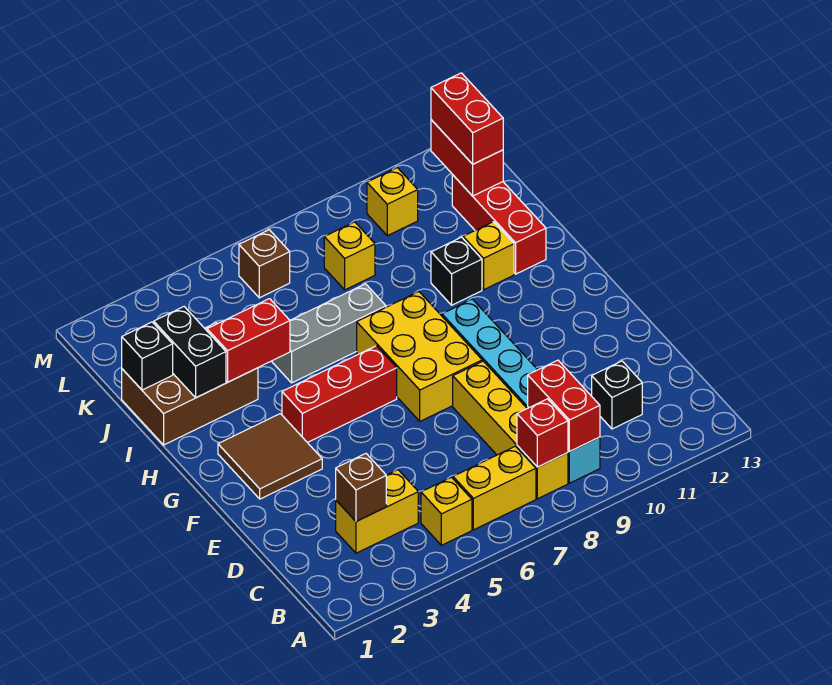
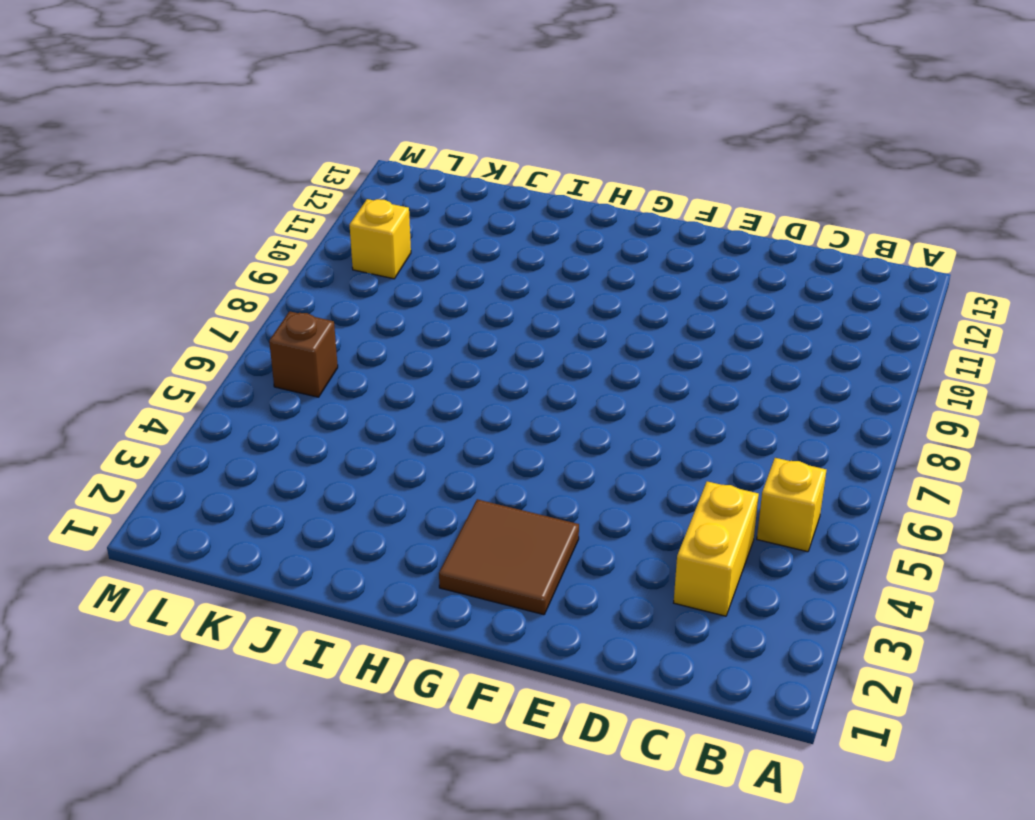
none -> yellow brick B6:B7 level 1
none -> yellow brick B8:E8 level 1
none -> cyan brick B9:G9 level 1

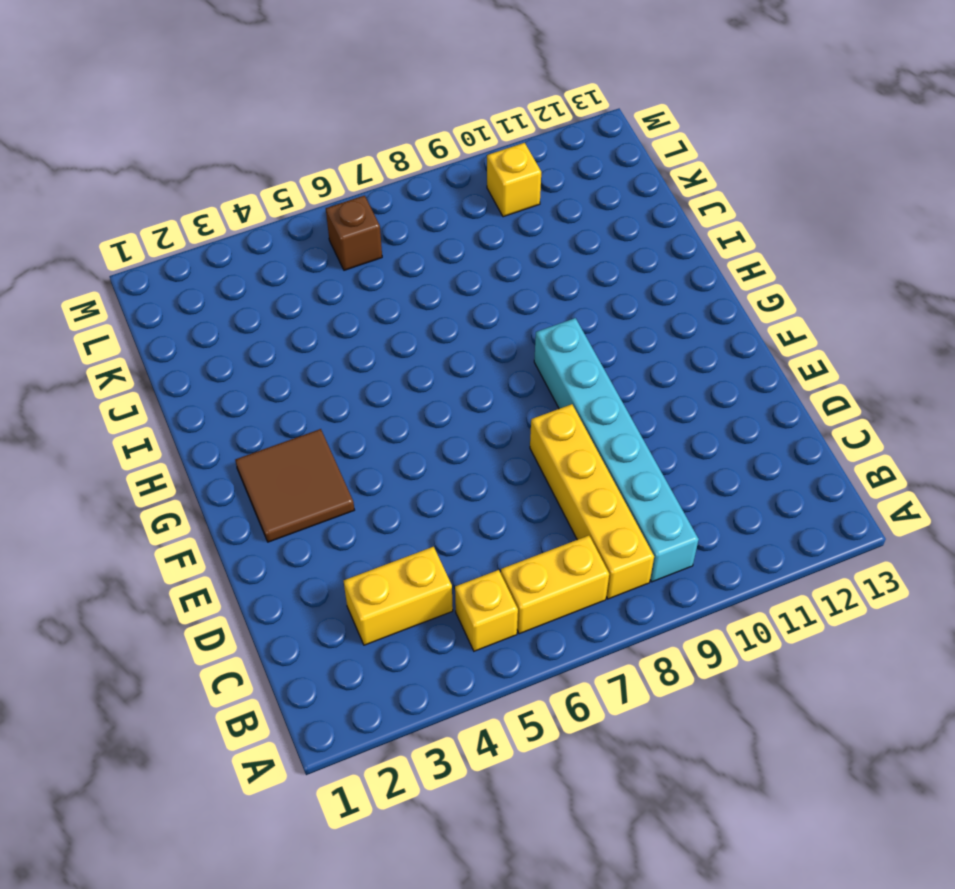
none -> black brick C11 level 1
none -> yellow brick F7:H8 level 1
none -> red brick G4:G6 level 1

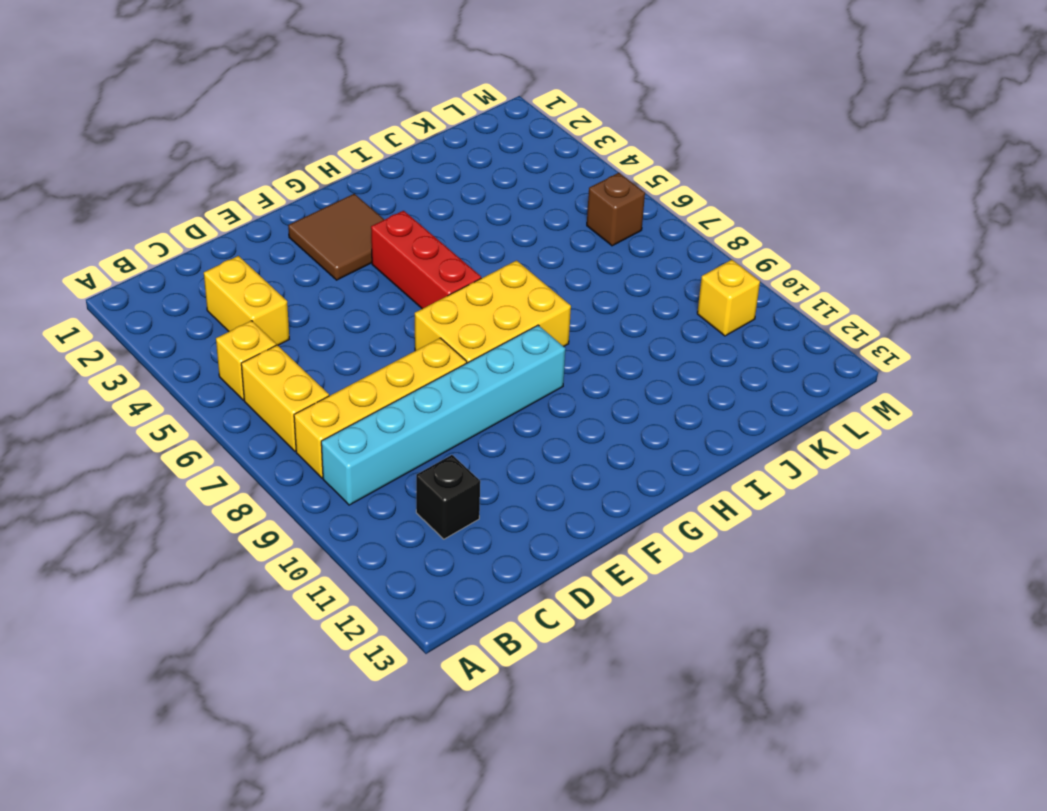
none -> brown brick I1:J3 level 1
none -> grey brick I5:I7 level 1
none -> black brick I10 level 1

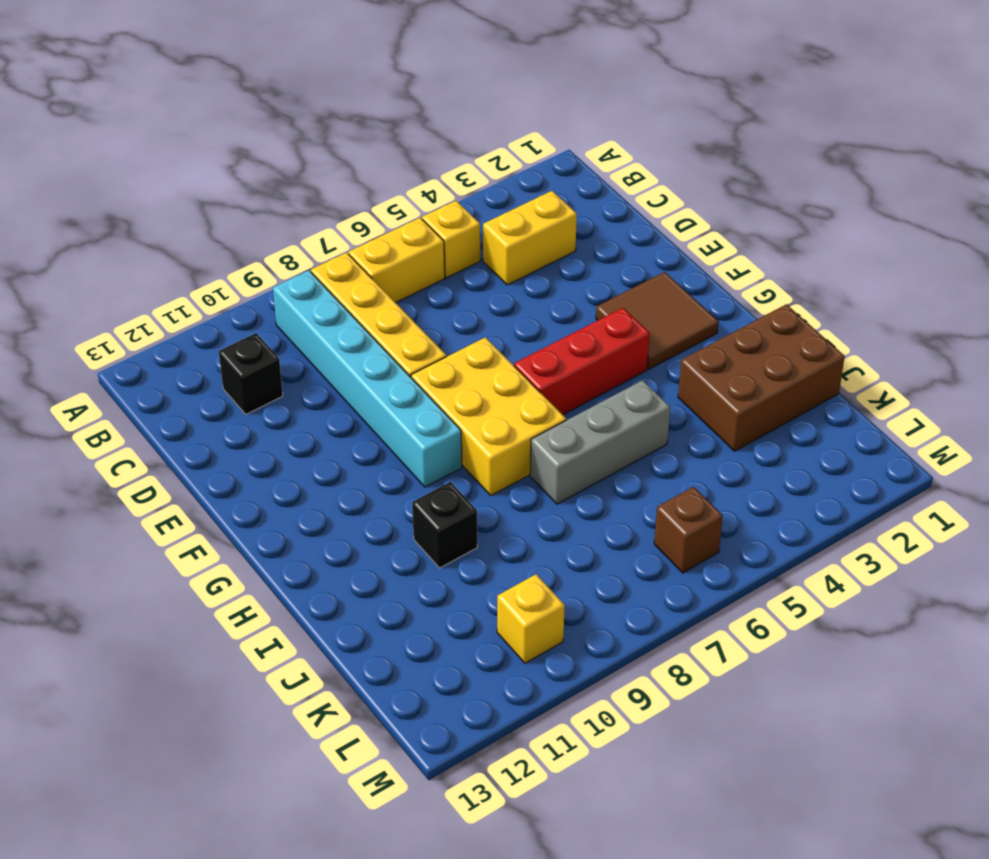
none -> yellow brick I11 level 1
none -> red brick I12:K12 level 1
none -> yellow brick K8 level 1

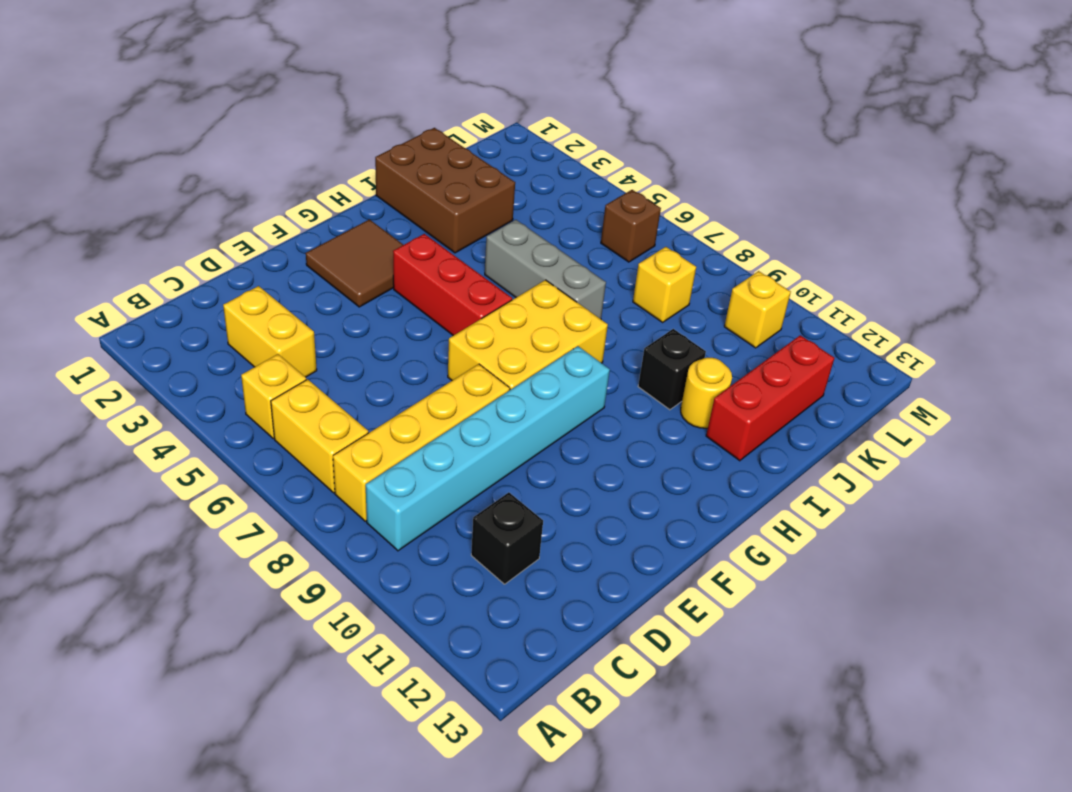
yellow round brick I11 level 1 -> yellow brick I11 level 1
none -> red brick B8 level 2
none -> red brick B9:C9 level 2
none -> brown brick C3 level 2

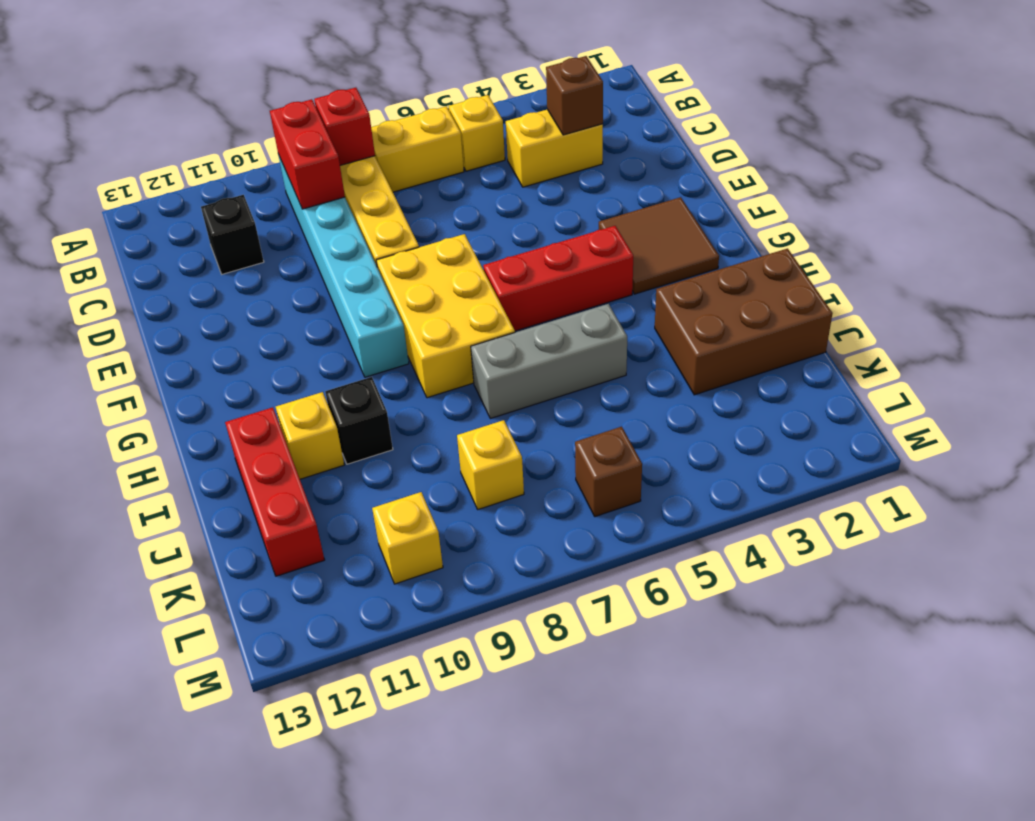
none -> black brick I2:J2 level 2
none -> red brick I3:I4 level 2
none -> black brick J1 level 2

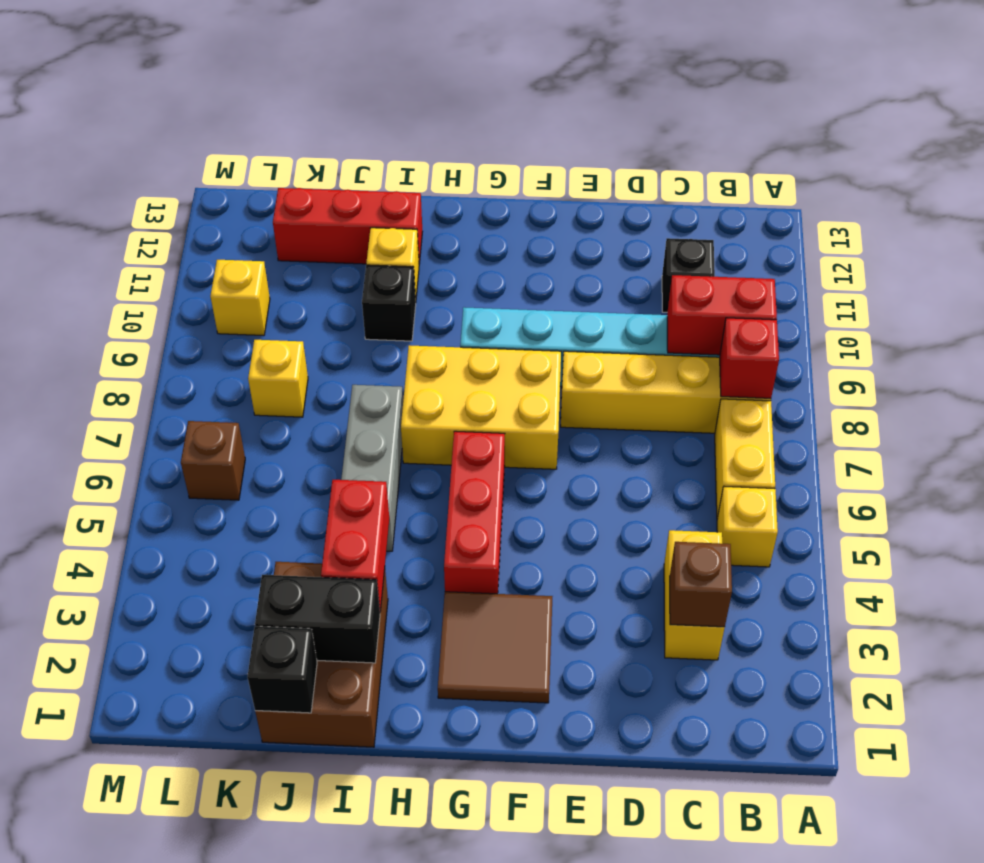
none -> red brick K12:L12 level 2
none -> red brick K12:L12 level 3

